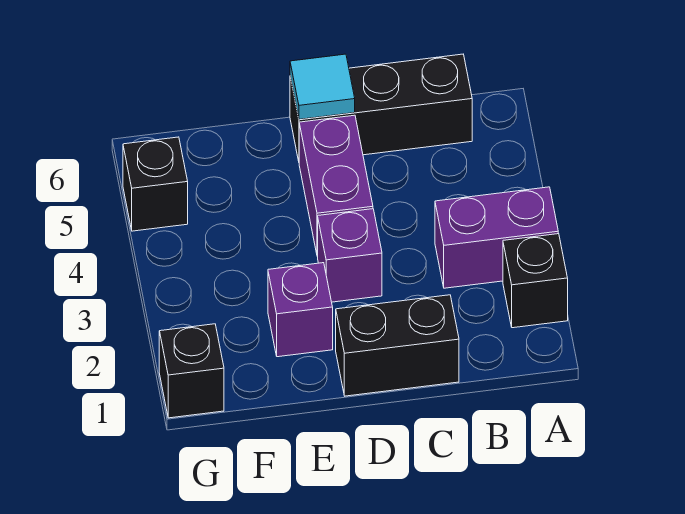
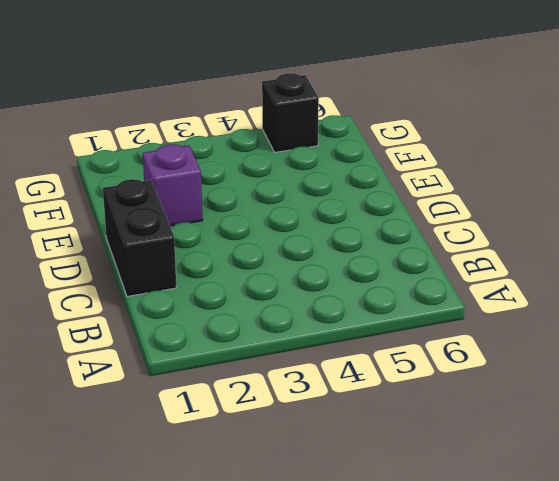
none -> black brick A2 level 1
none -> purple brick A3:B3 level 1

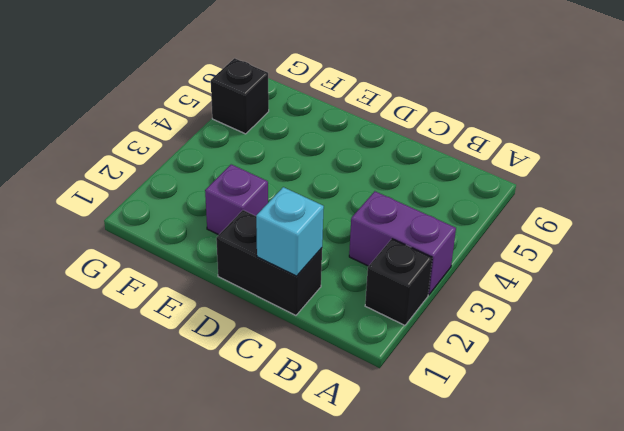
cyan brick C1 level 2 -> none
none -> black brick B6:D6 level 1
none -> purple brick D3 level 1

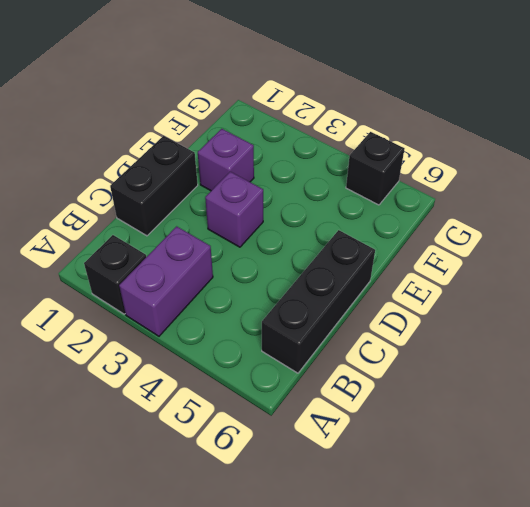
none -> purple brick D4:D5 level 1
none -> black brick G1 level 1

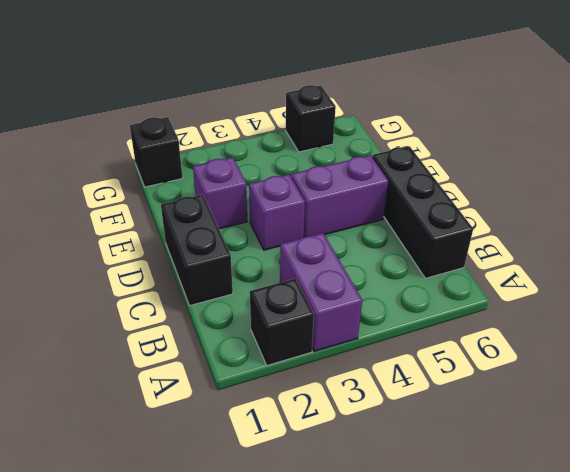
none -> cyan tile D6 level 2

